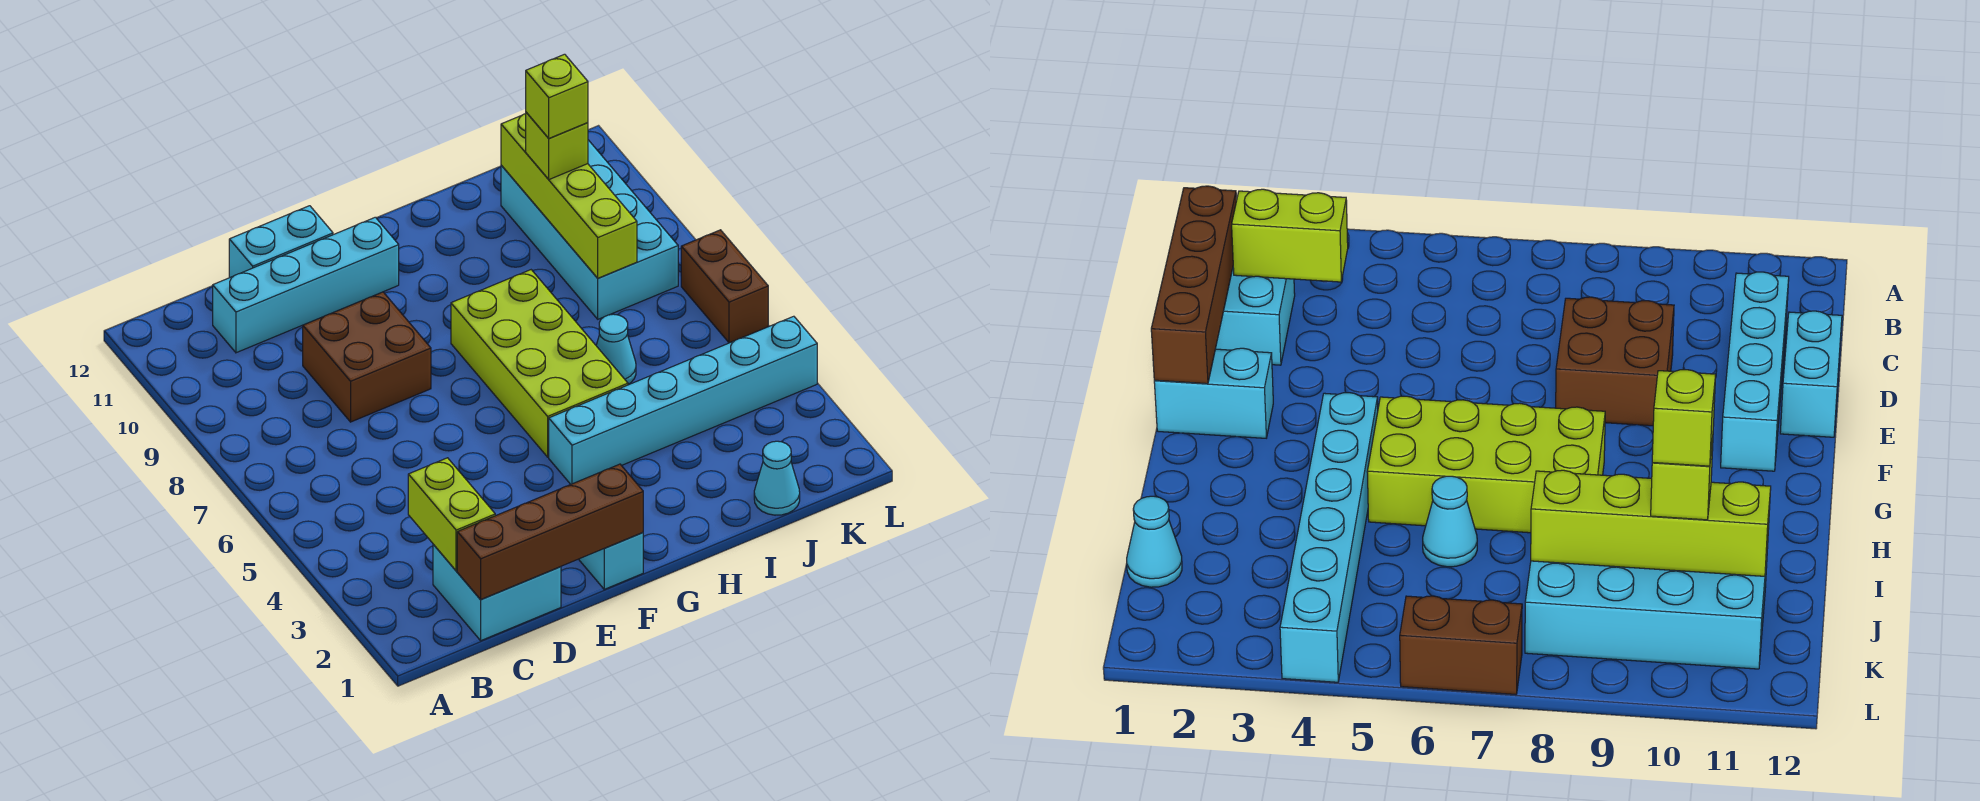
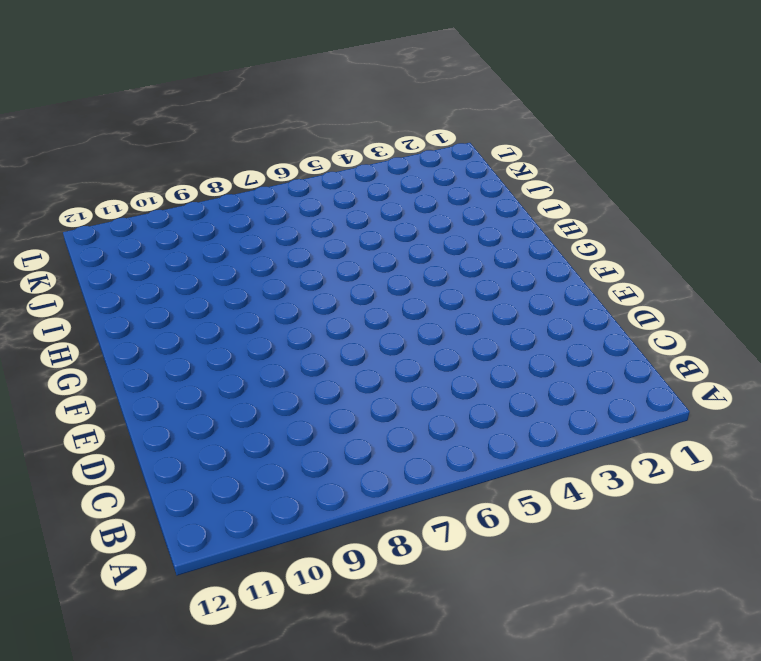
none -> cyan brick C1:D2 level 1
none -> cyan brick C11:F11 level 1
none -> brown brick D8:E9 level 1

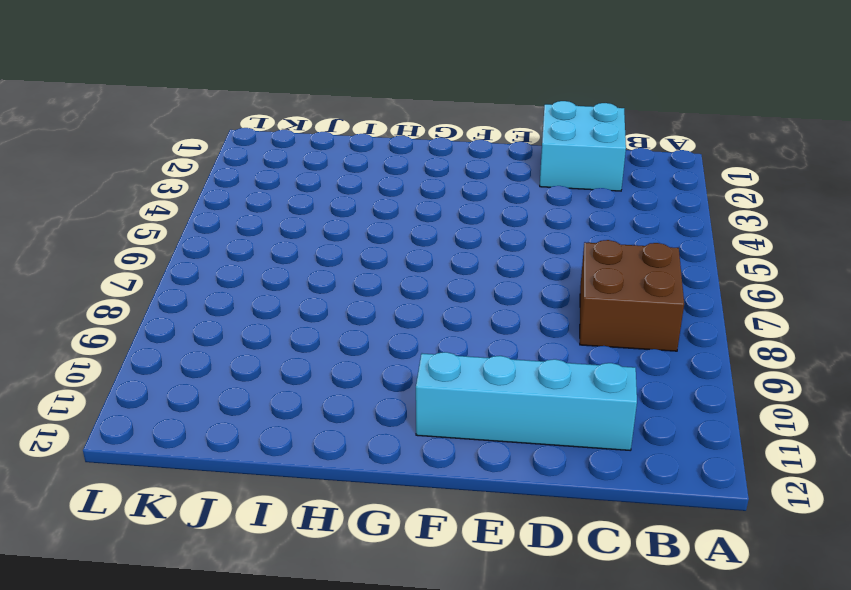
brown brick B7:C8 level 1 -> brown brick D8:E9 level 1
none -> cyan brick D12:E12 level 1
none -> cyan brick F1:F2 level 1
none -> cyan brick G4:L4 level 1

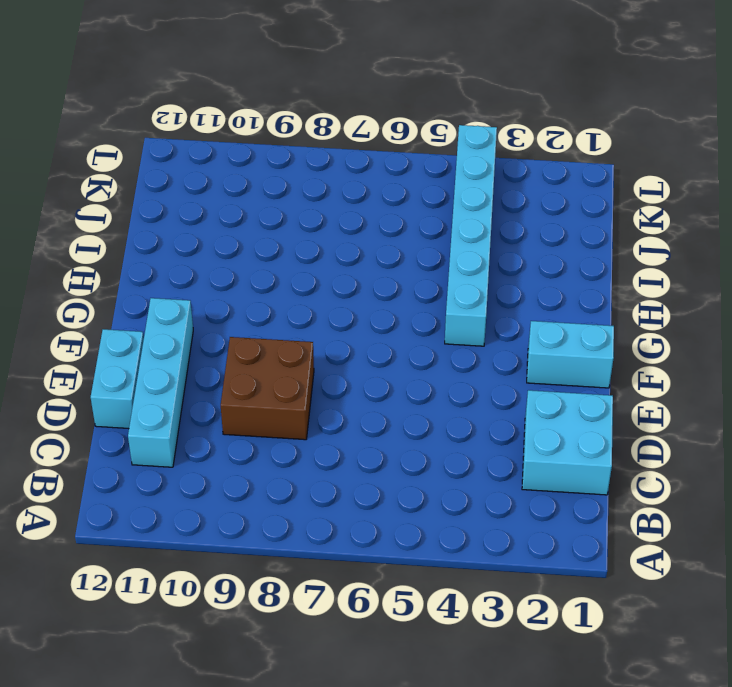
none -> lime brick G5:H8 level 1
none -> cyan cone I6 level 1
none -> cyan cone J1 level 1

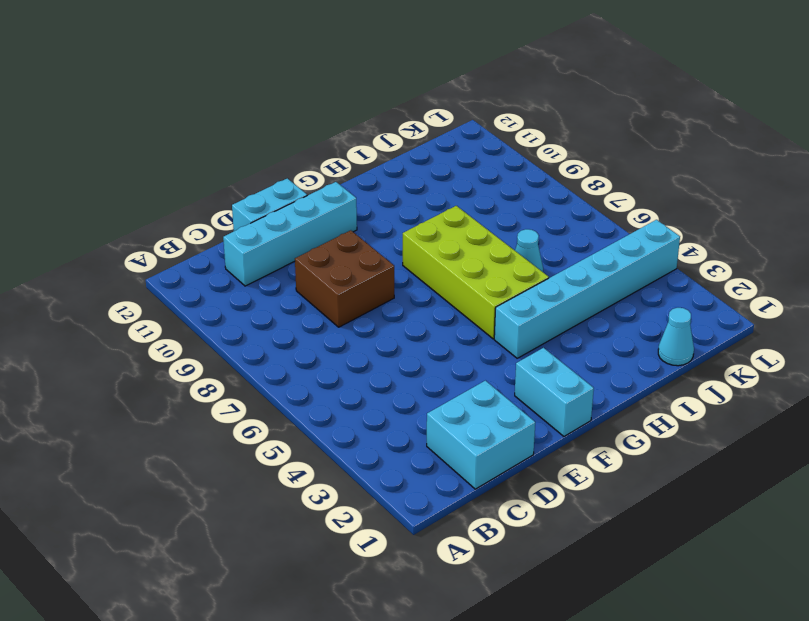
none -> cyan brick J8:K11 level 1
none -> brown brick L6:L7 level 1
none -> brown brick C1:F1 level 2

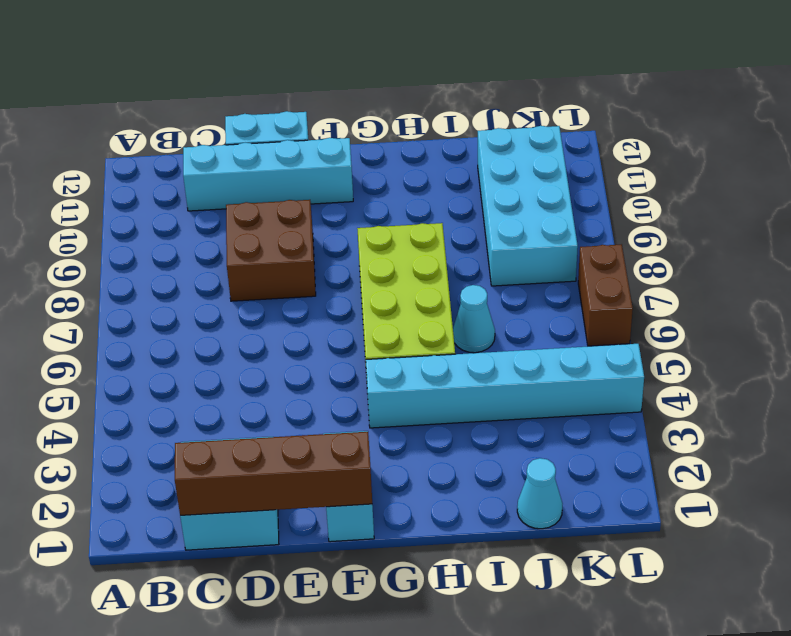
none -> lime brick C2:C3 level 2
none -> lime brick J8:J11 level 2
none -> lime brick J10 level 3

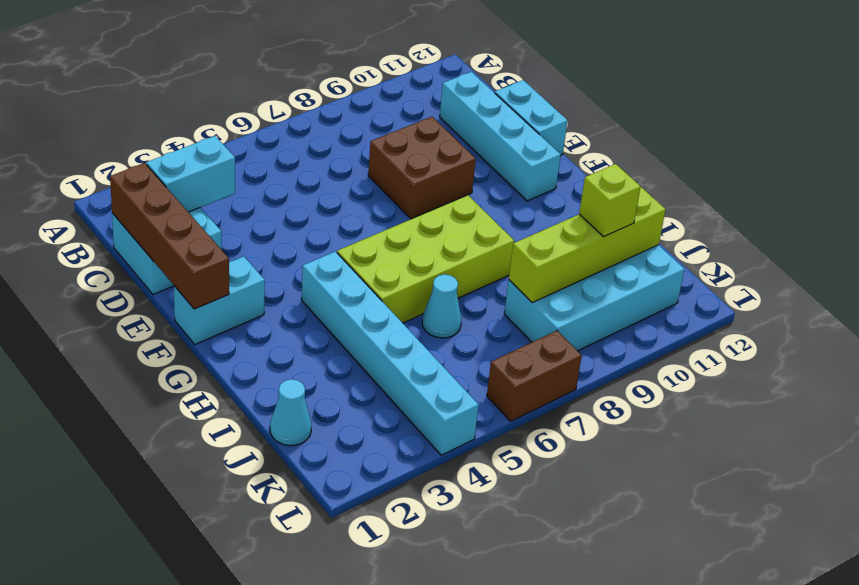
cyan brick C2:C3 level 2 -> lime brick C2:C3 level 2
none -> lime brick J10 level 4

